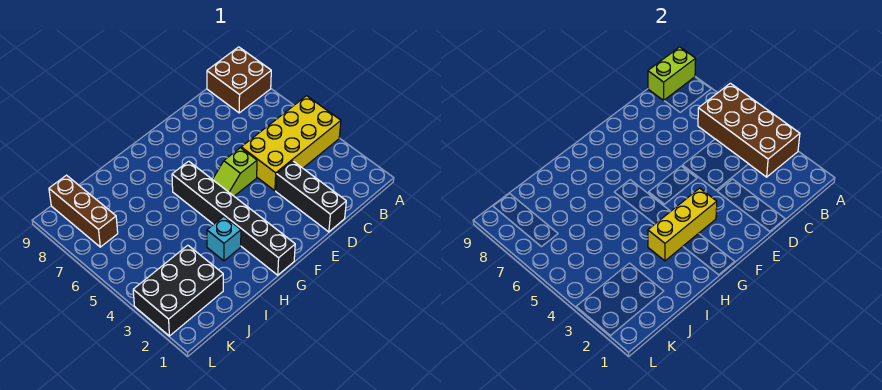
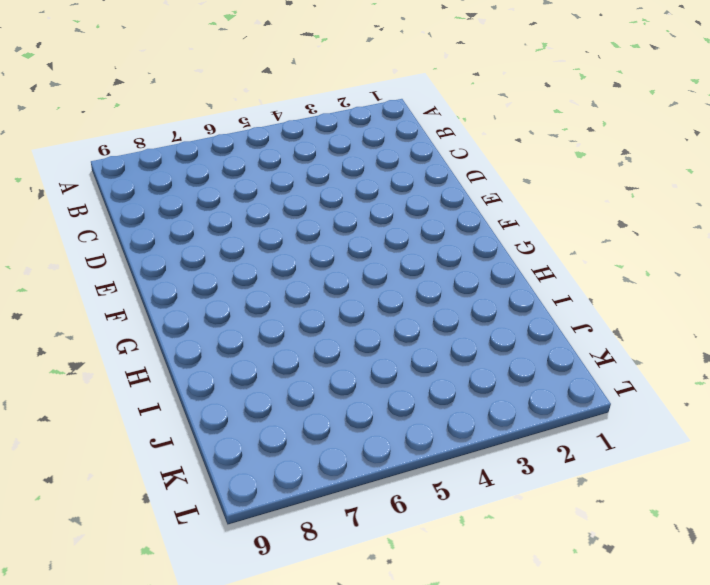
none -> yellow brick A4:D5 level 1
none -> brown brick A8:B9 level 1

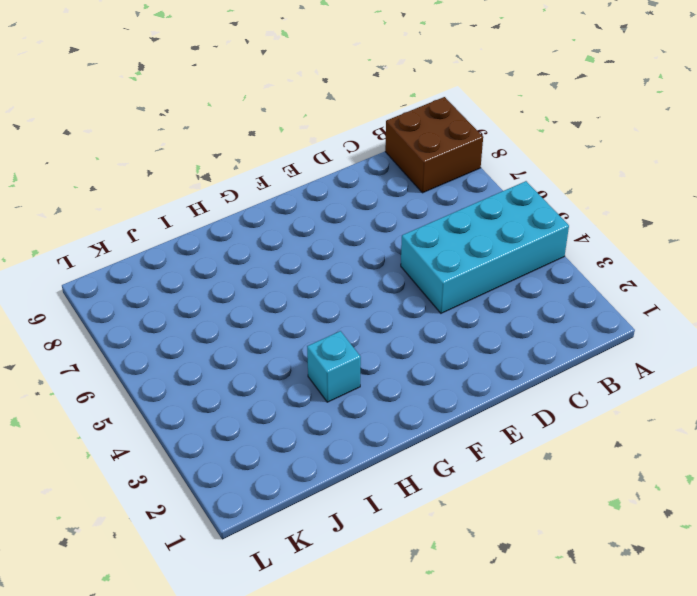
cyan brick A4:D5 level 1 -> yellow brick A4:D5 level 1
none -> black brick D1:D3 level 1
none -> lime slope E5:F5 level 1 top E

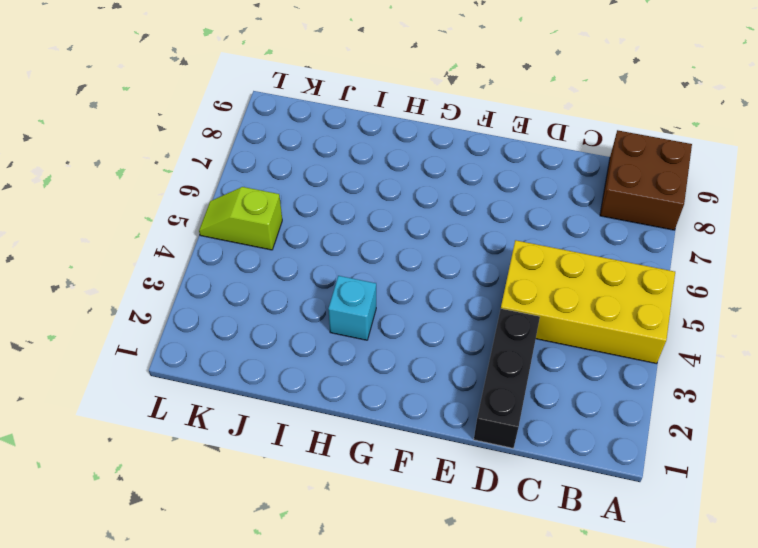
lime slope K5:L5 level 1 top K -> lime slope E5:F5 level 1 top E
none -> black brick G1:G6 level 1
none -> black brick J2:L3 level 1

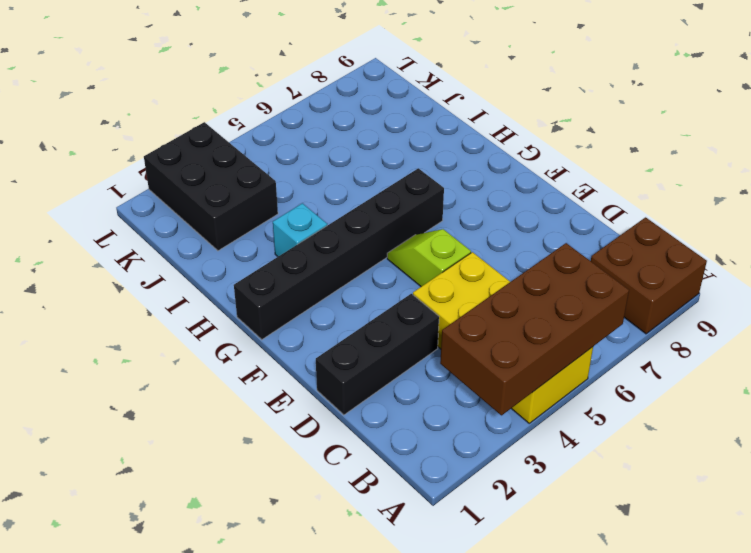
none -> brown brick K7:K9 level 1
none -> lime brick A9:B9 level 2

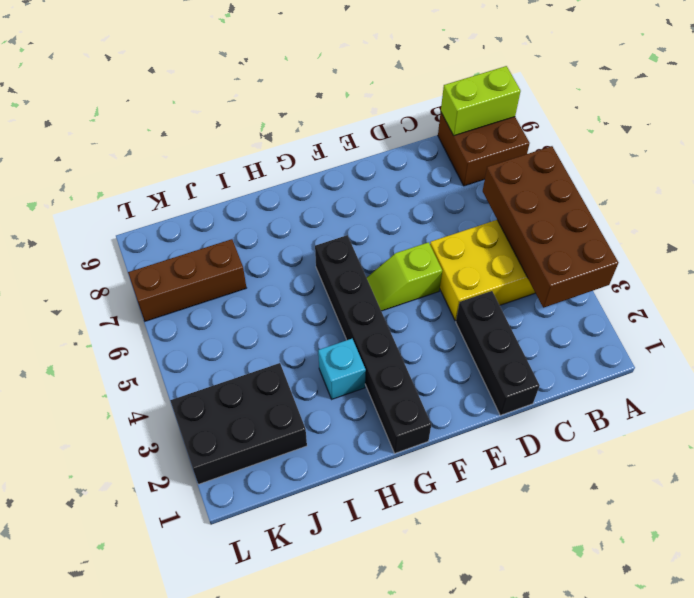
brown brick J7:L7 level 1 -> brown brick K7:K9 level 1
none -> yellow brick F3:H3 level 2

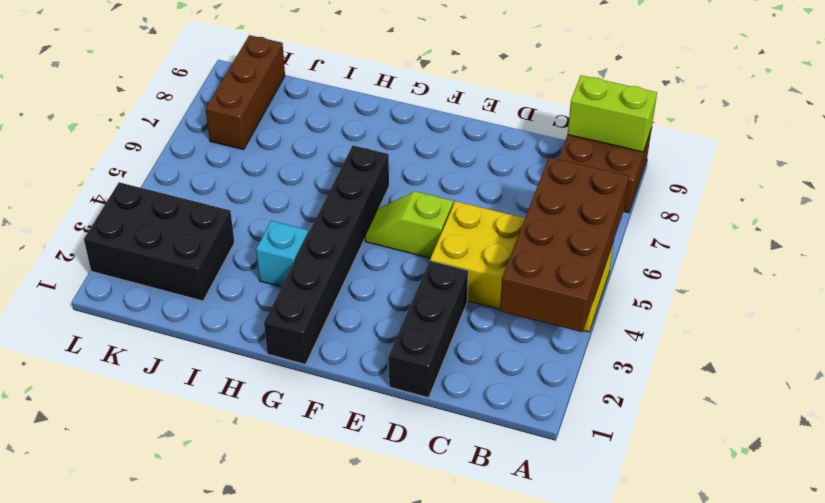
none -> yellow brick F3:H3 level 2

